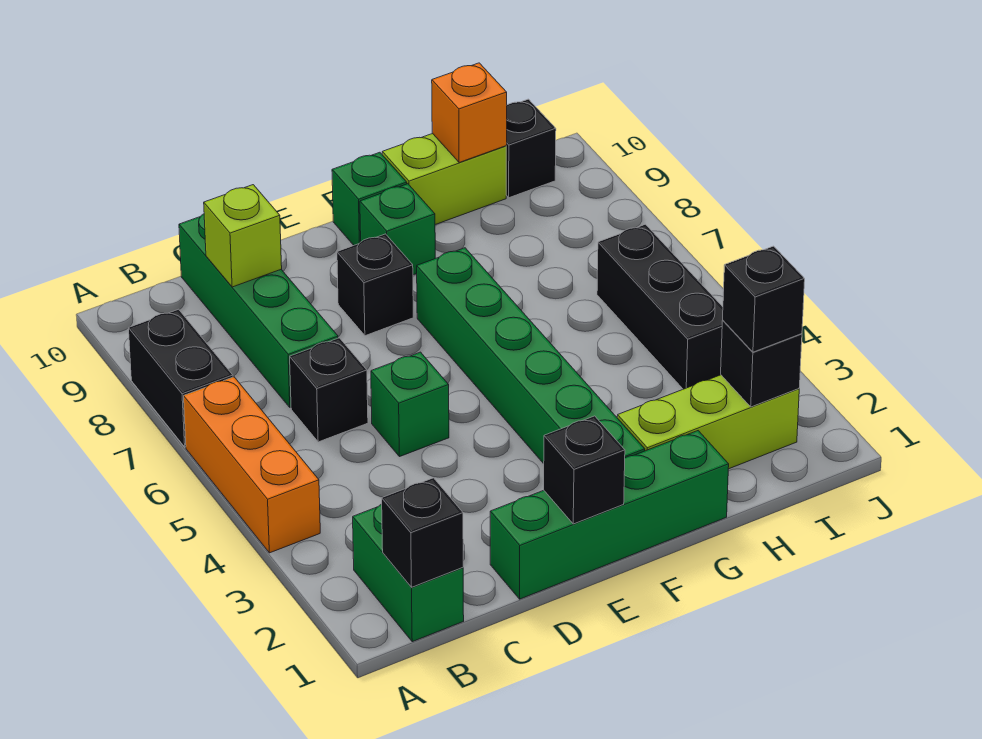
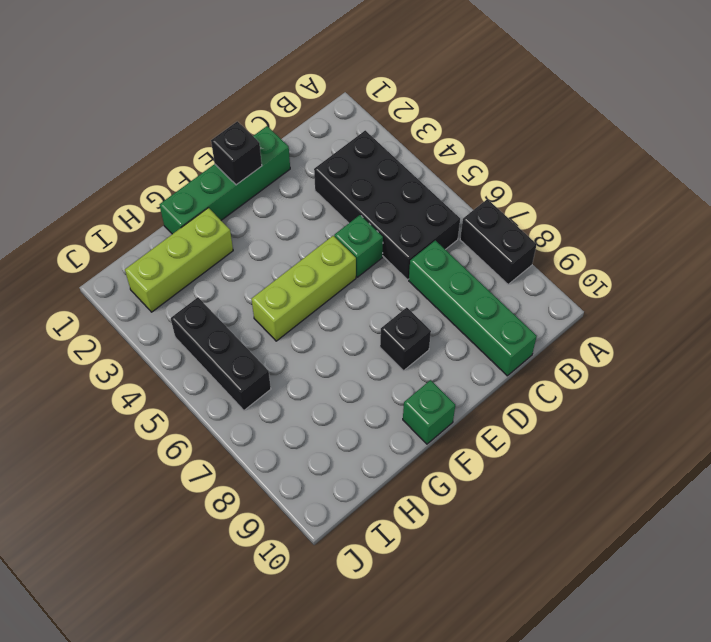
black brick B3:C6 level 1 -> black brick C6 level 1
lime brick E5:G5 level 1 -> green brick F2:F7 level 1
none -> orange brick A4:A6 level 1
none -> green brick B1:B2 level 1
none -> green brick F9 level 1

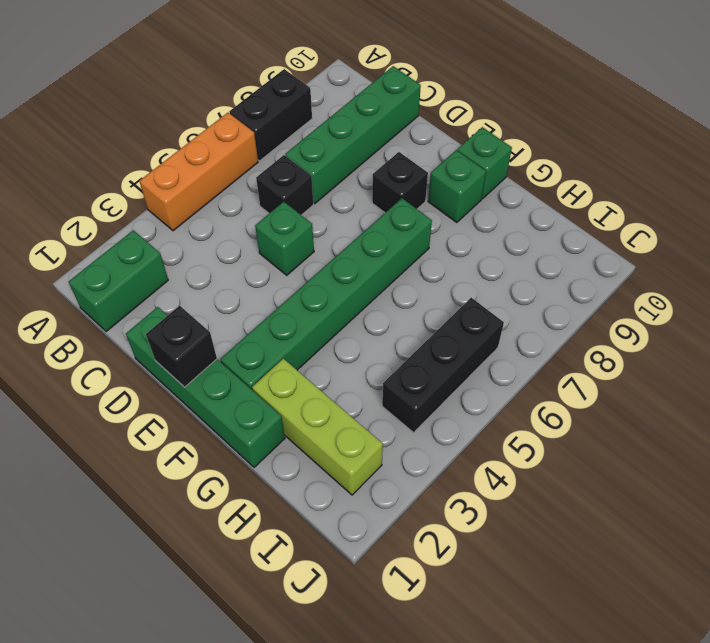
none -> lime brick G10:H10 level 1
none -> black brick I10 level 1
none -> black brick B1 level 2

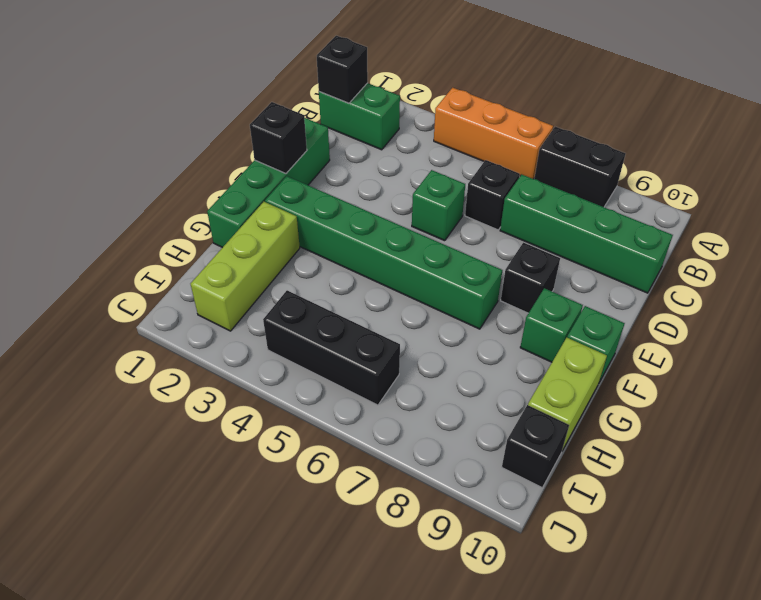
none -> lime brick C9 level 2
none -> orange brick H10 level 2
none -> black brick I2 level 2

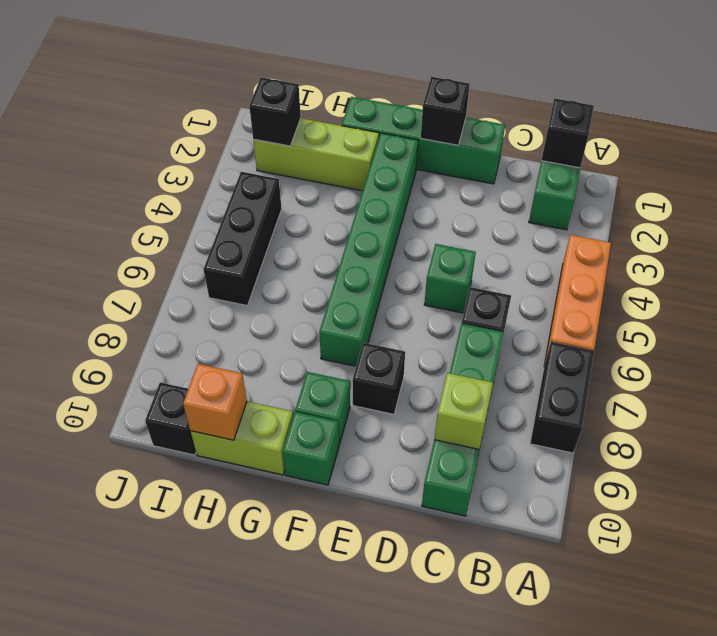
none -> black brick I2 level 3

